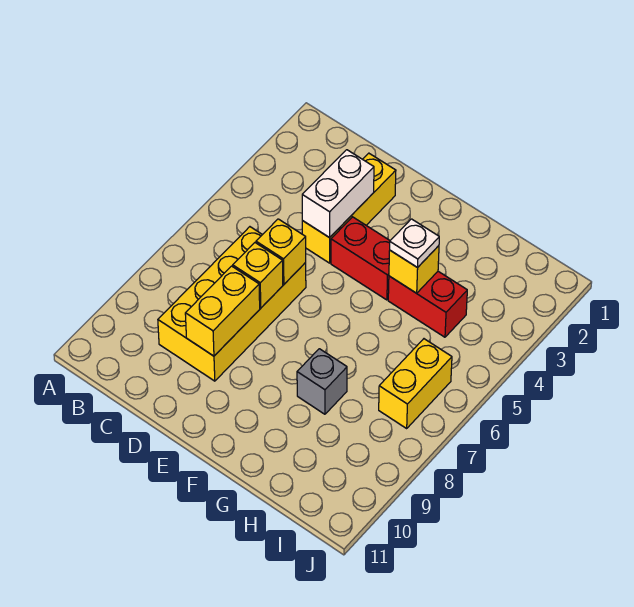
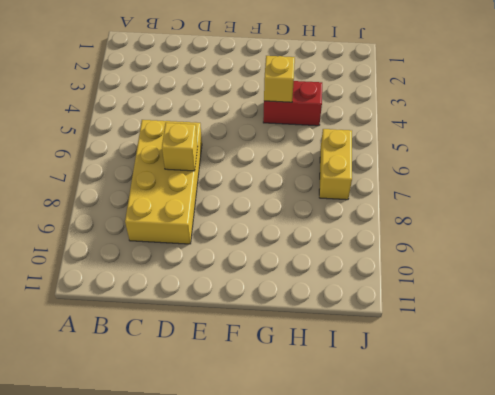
none -> yellow brick D2:D4 level 1
none -> red brick E4:F4 level 1
none -> grey brick G8 level 1

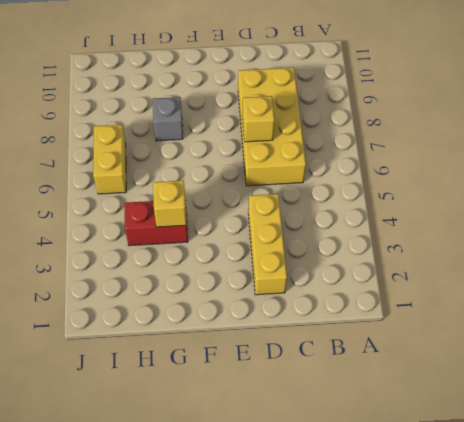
none -> red brick E4:F4 level 1
none -> white brick D3:D4 level 2
none -> yellow brick D6 level 2

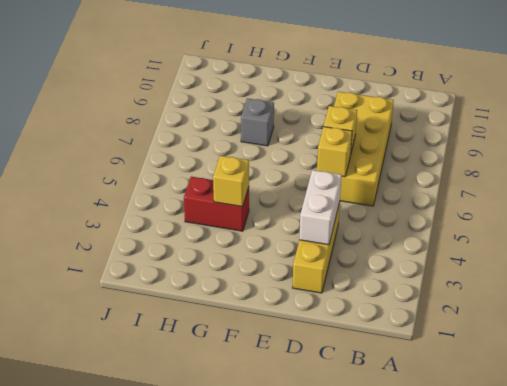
none -> red brick E4:F4 level 1
none -> yellow brick I6:I7 level 1
none -> yellow brick D8:D9 level 2

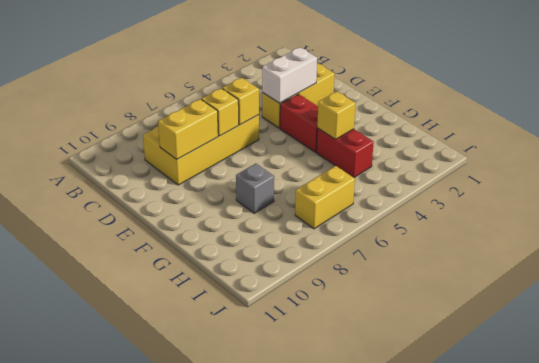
none -> white plate G4 level 3

